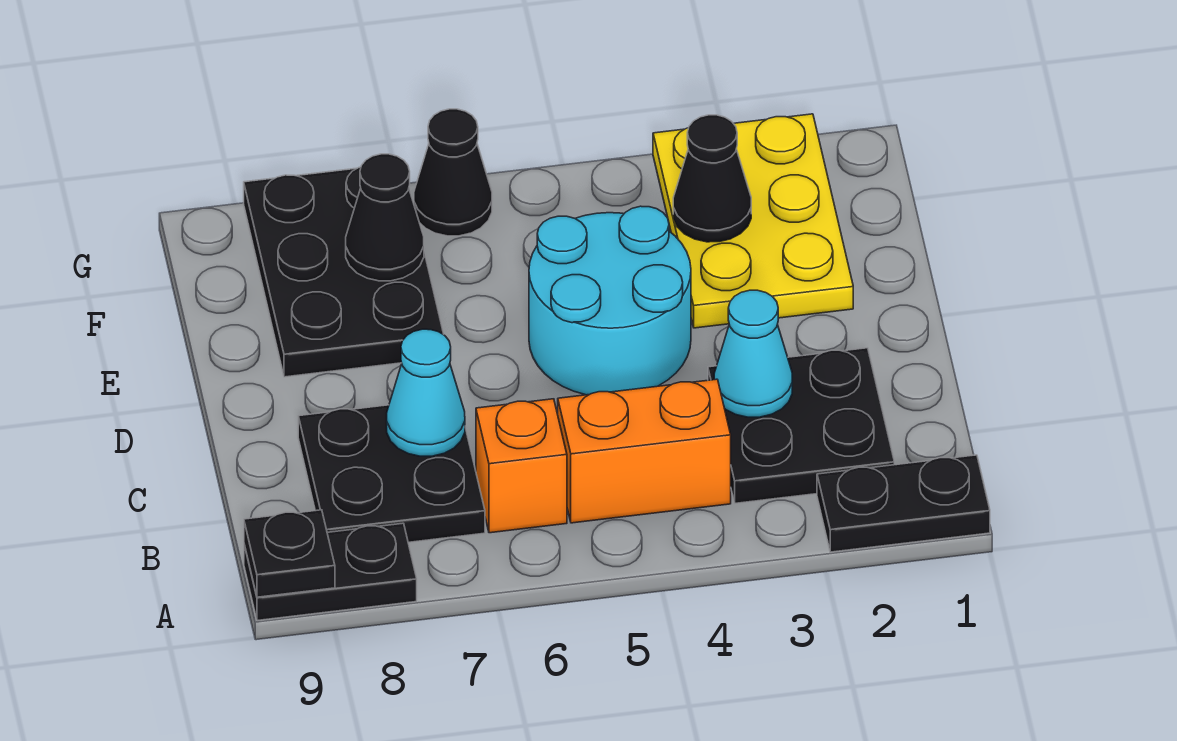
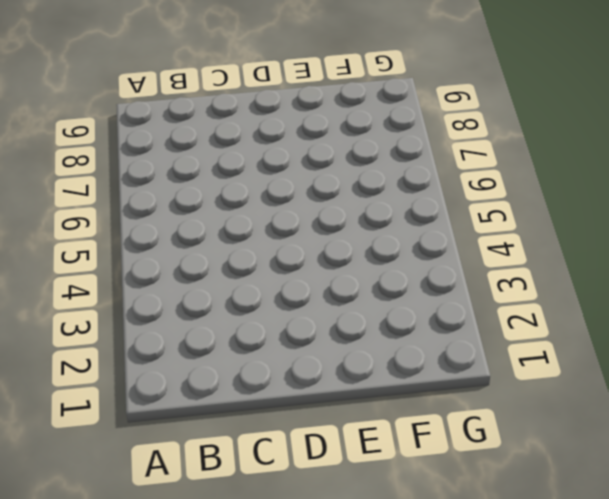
none -> black plate A1:A2 level 1
none -> black plate A8:A9 level 1
none -> black plate B2:C3 level 1

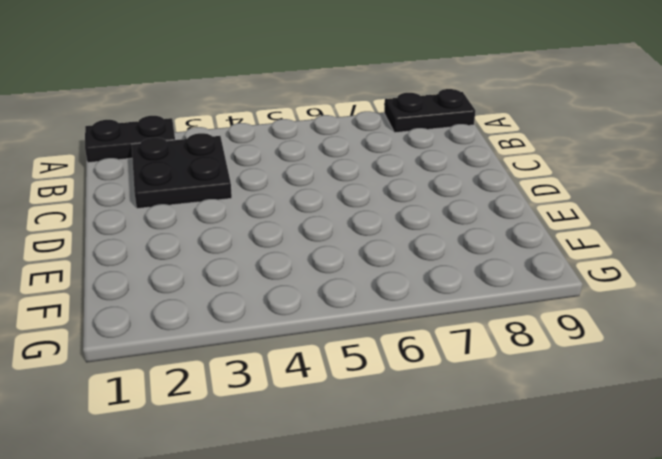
none -> orange brick B4:B5 level 1
none -> orange brick B6 level 1
none -> black plate B7:C8 level 1

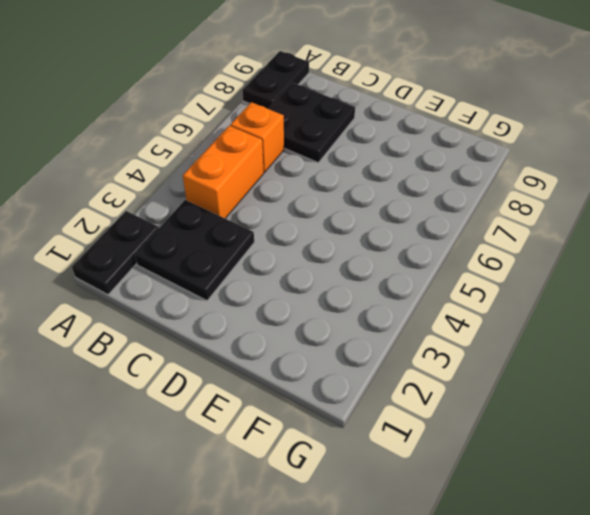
none -> cyan round brick D4:E5 level 1
none -> yellow plate E2:G3 level 1
none -> black plate E7:G8 level 1

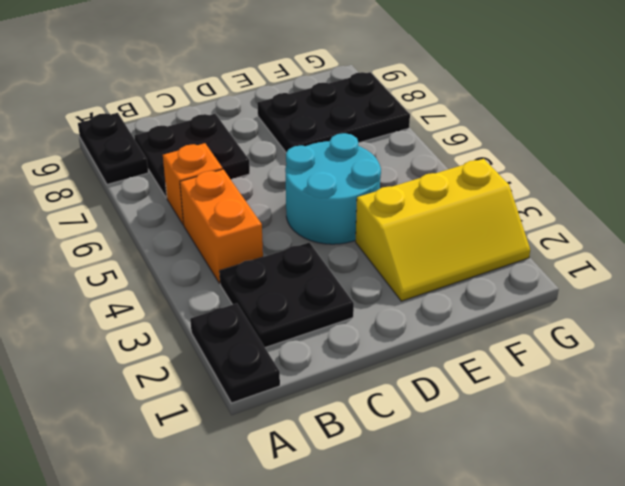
yellow slope E2:G3 level 1 top 3 -> yellow plate E2:G3 level 1
none -> black cone G6 level 1
none -> black plate A9 level 2
none -> cyan cone C3 level 2

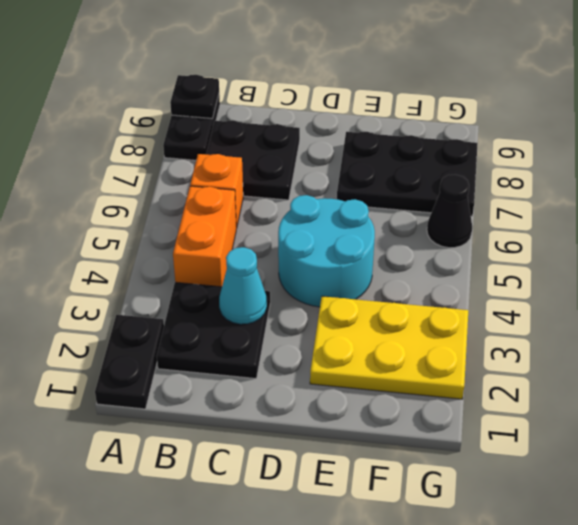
none -> cyan cone C7 level 2
none -> black cone F3 level 2
none -> black cone F7 level 2

